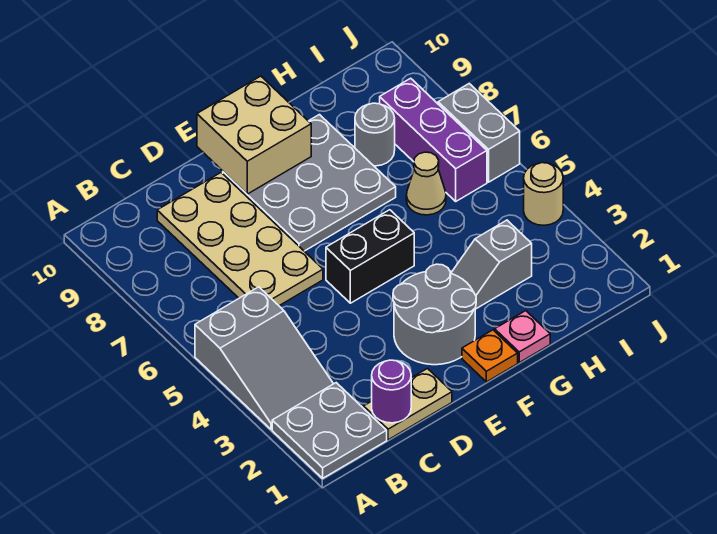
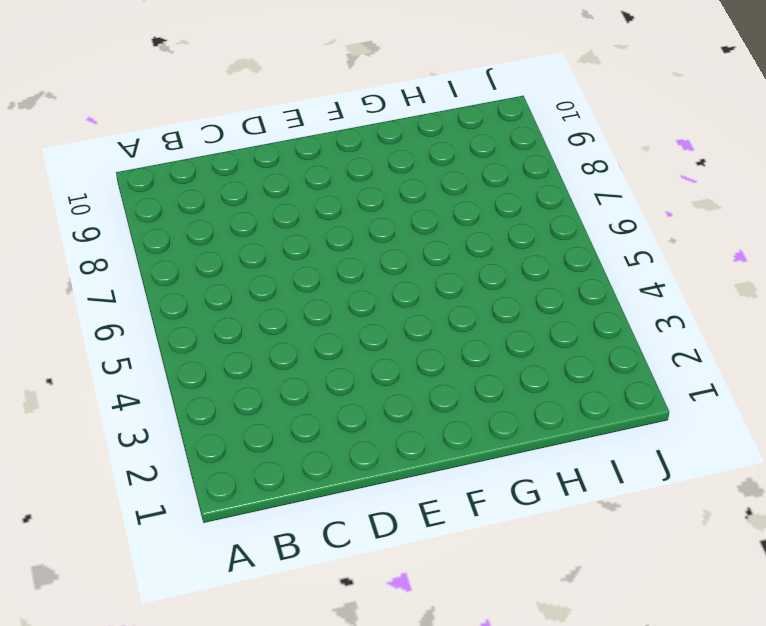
none -> grey plate A1:B2 level 1
none -> grey slope A3:B5 level 1 top 5
none -> tan plate C1:D1 level 1

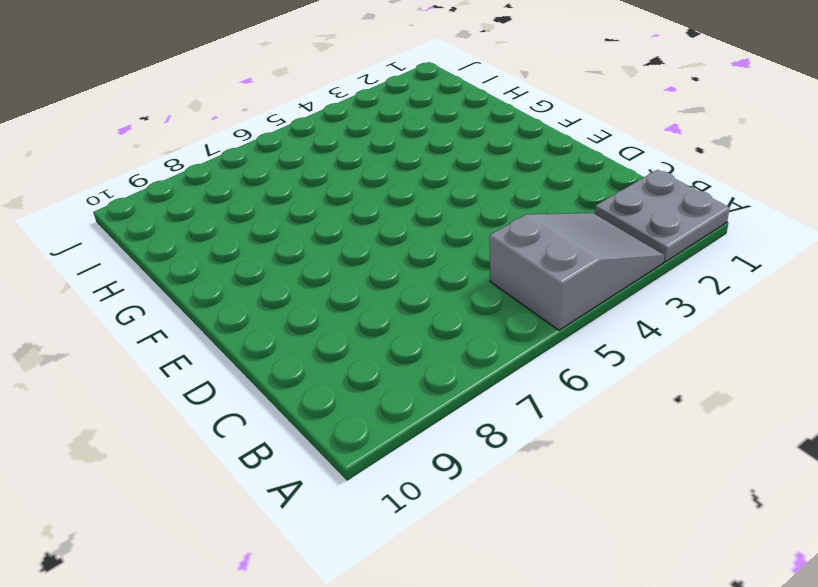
none -> tan plate C1:D1 level 1
none -> tan plate C6:D9 level 1
none -> grey round brick E2:F3 level 1

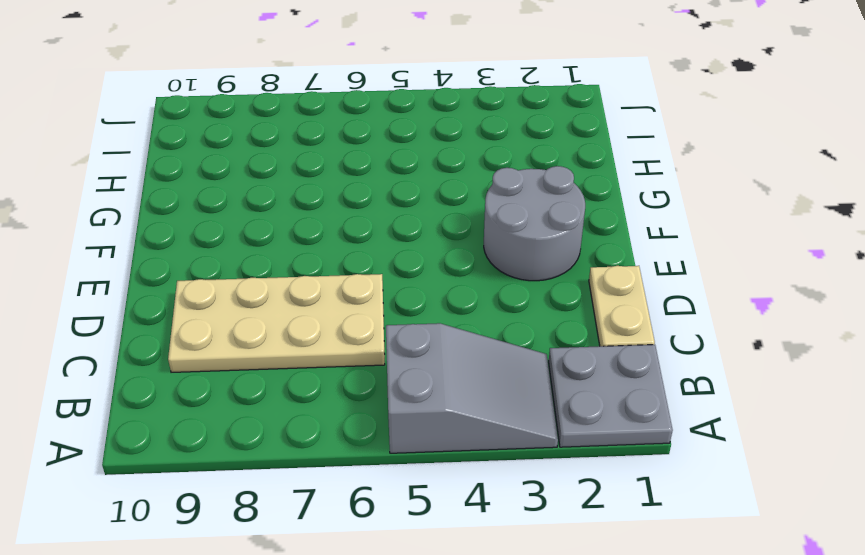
none -> black brick E5:F5 level 1
none -> grey plate E7:G9 level 1
none -> orange plate F1 level 1

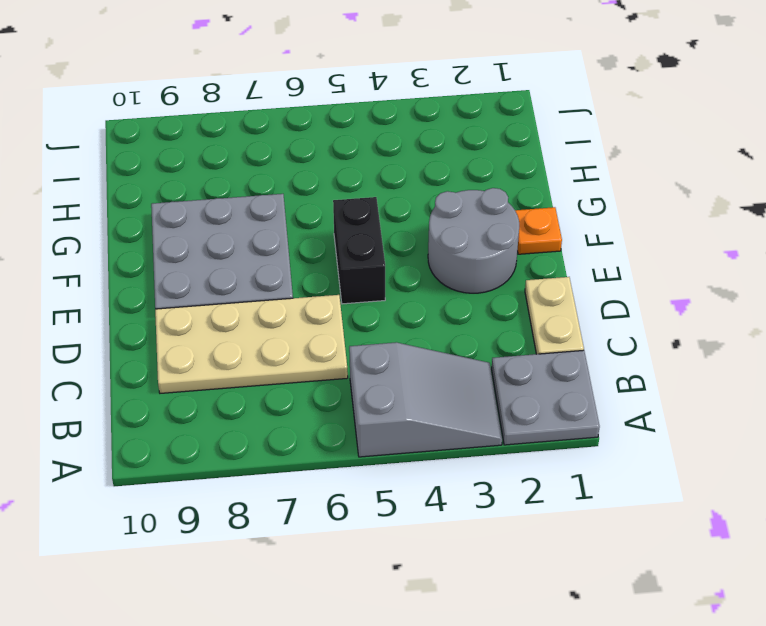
none -> pink plate G1 level 1
none -> grey slope G3:H3 level 1 top H
none -> tan cone H6 level 1

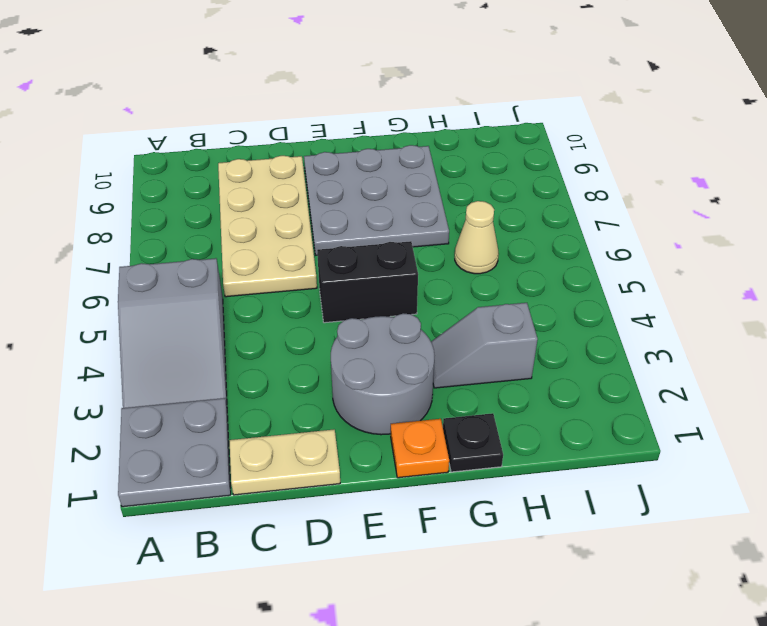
black plate G1 level 1 -> pink plate G1 level 1
none -> grey round brick H8 level 1
none -> purple brick I6:I8 level 1
none -> tan round brick J4 level 1

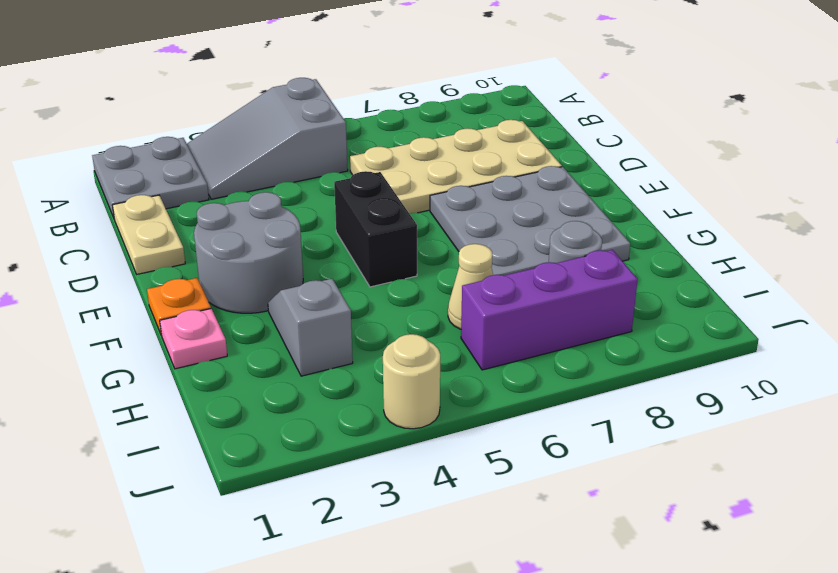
none -> grey brick J6:J7 level 1
none -> purple round brick C1 level 2
none -> tan brick E9:F10 level 2

